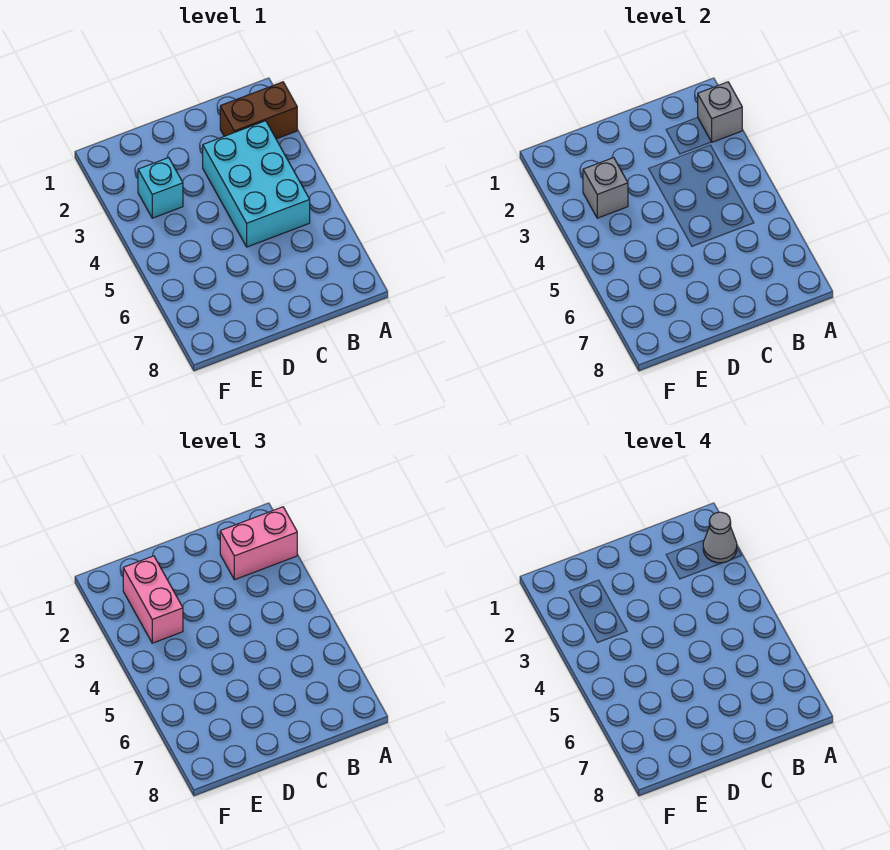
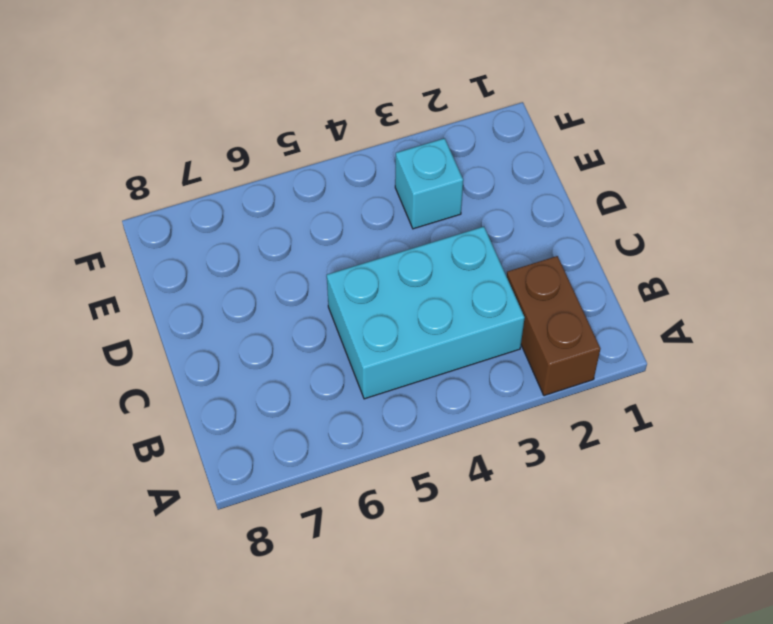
none -> grey brick A2 level 2
none -> grey brick E3 level 2

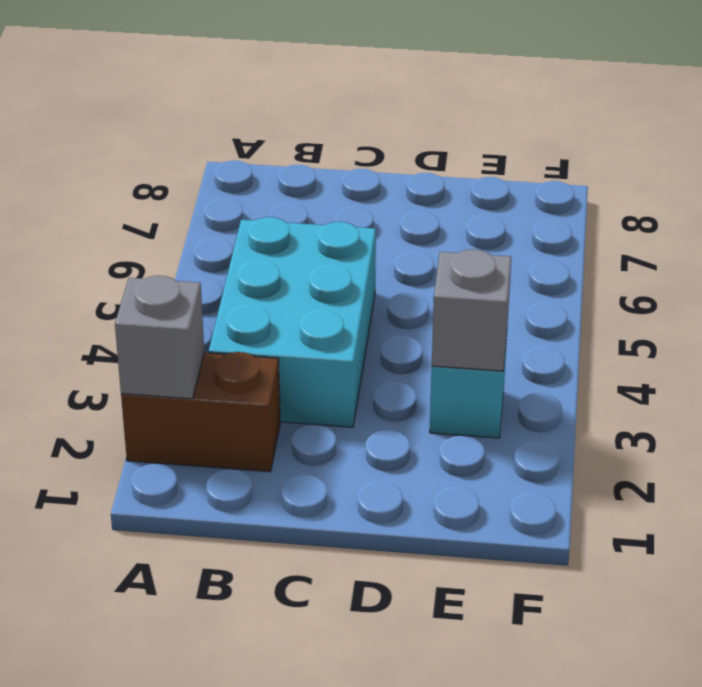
none -> pink brick A2:B2 level 3
none -> pink brick E2:E3 level 3

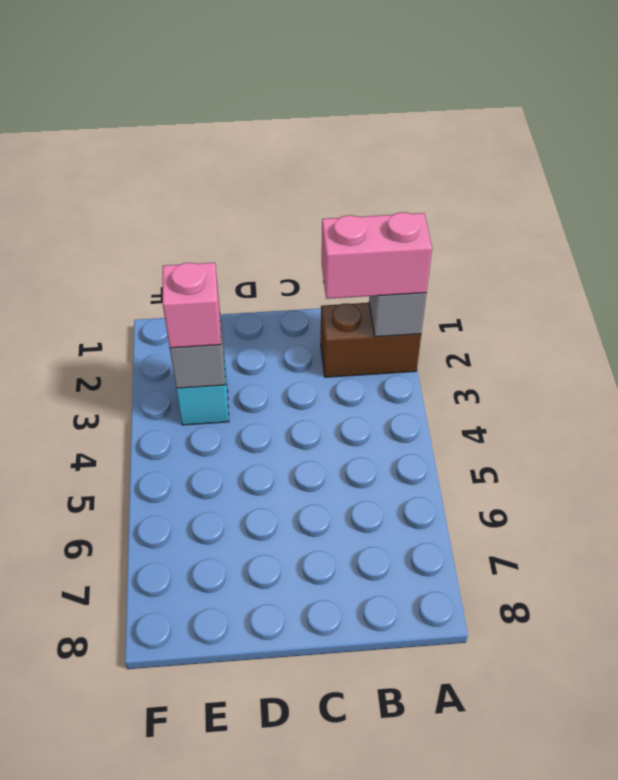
pink brick E3 level 3 -> pink brick E2:E3 level 3
none -> cyan brick B3:C5 level 1
none -> grey cone A2 level 4

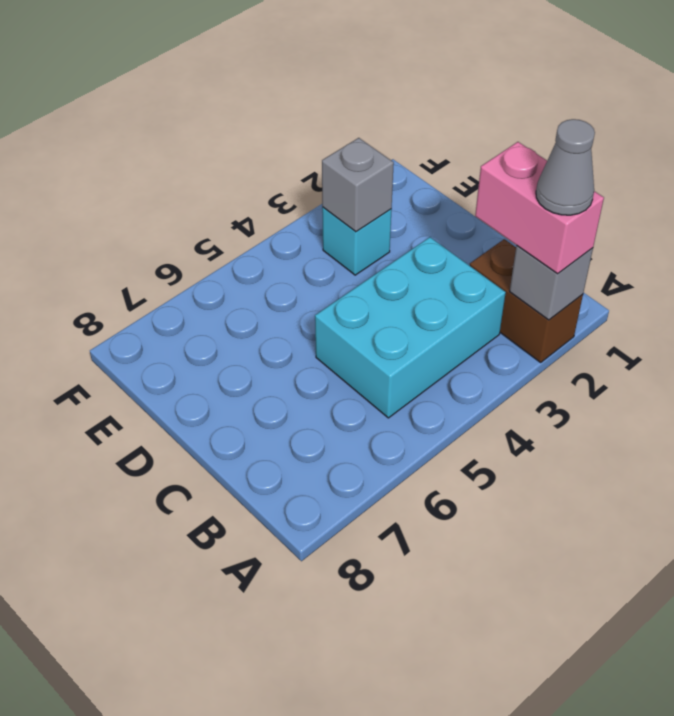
none -> pink brick E2:E3 level 3

